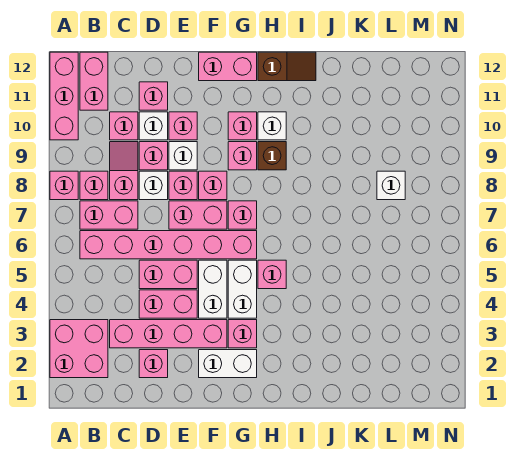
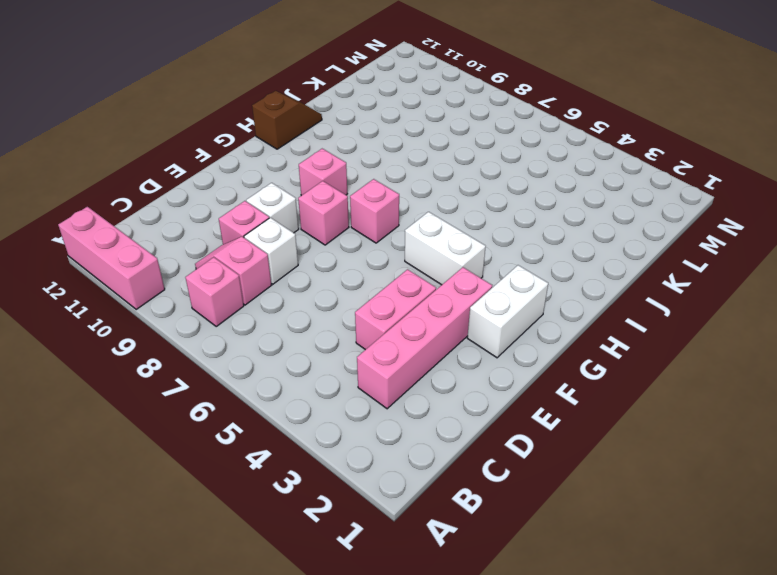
none -> pink brick A2:B3 level 1
none -> pink brick A8 level 1
none -> pink brick B6:G6 level 1
none -> pink brick B7:C7 level 1

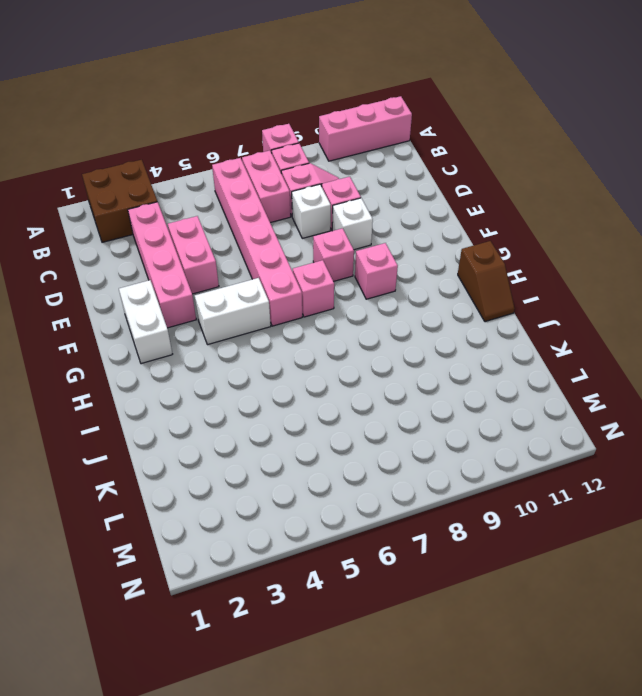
brown brick A2:B3 level 1 -> pink brick A2:B3 level 1
none -> pink brick B11:B12 level 1
none -> pink brick C10 level 1
none -> pink brick D2 level 1
none -> pink brick D5:E5 level 1

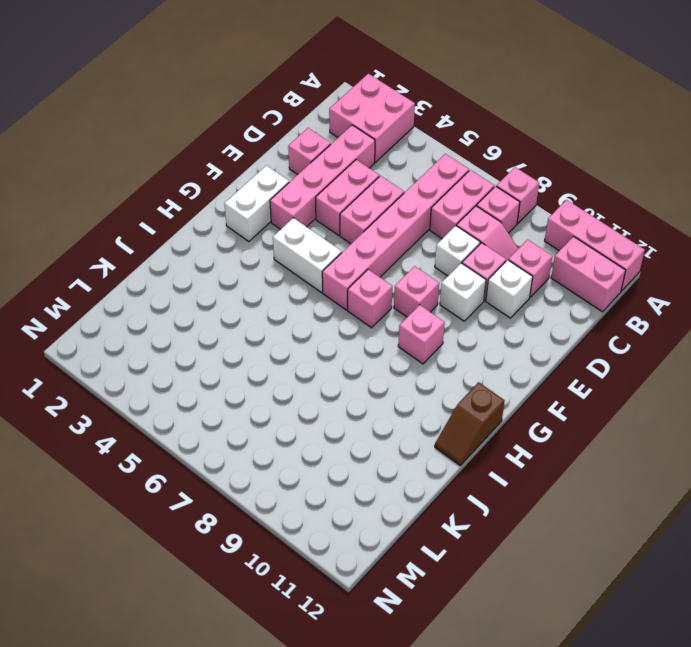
none -> pink brick D11 level 1
none -> pink brick E7:F7 level 1
none -> pink brick E8 level 1
none -> pink brick E10 level 1

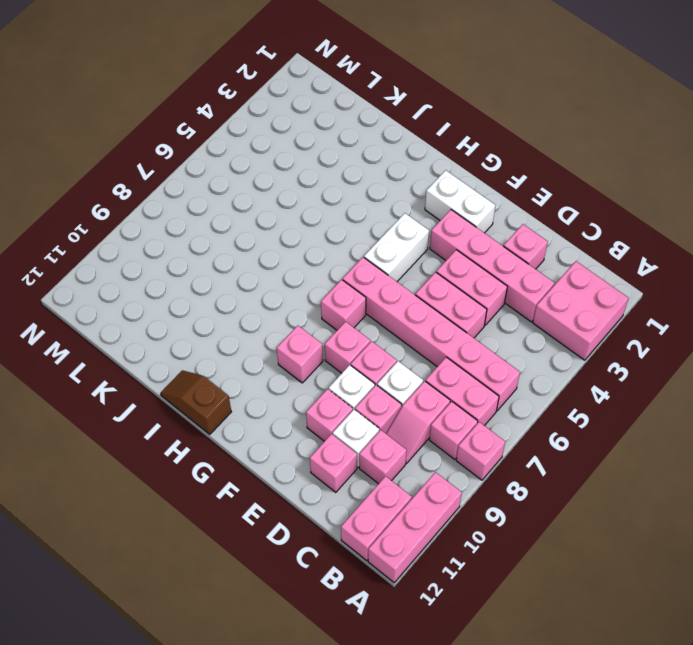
none -> pink brick E7:F7 level 1
none -> white brick F4:F5 level 1
none -> pink brick F12:G12 level 1
none -> pink brick G3 level 1

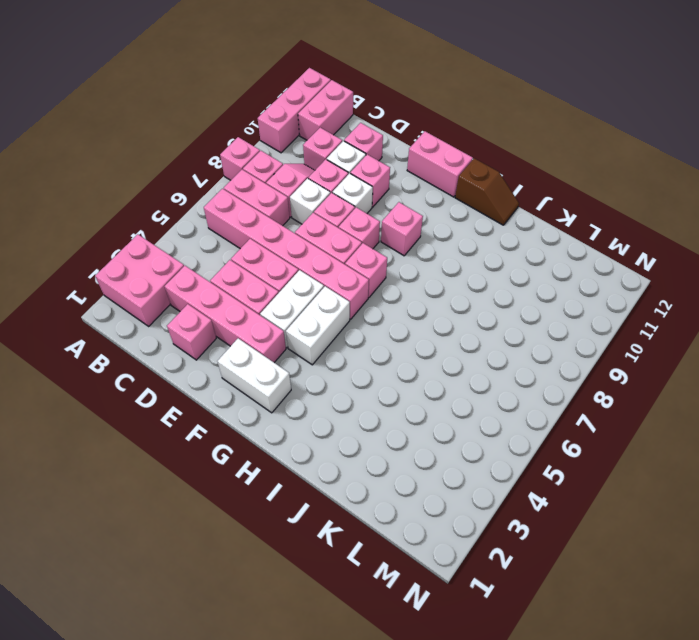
none -> pink brick G3 level 1
none -> pink brick G10 level 1
none -> pink brick H5 level 1
none -> brown brick H9 level 1

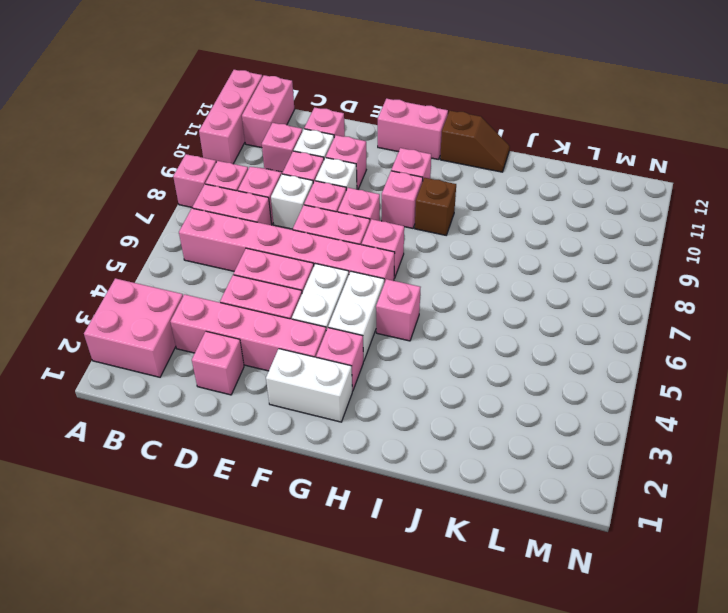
none -> white brick H10 level 1
none -> white brick L8 level 1

